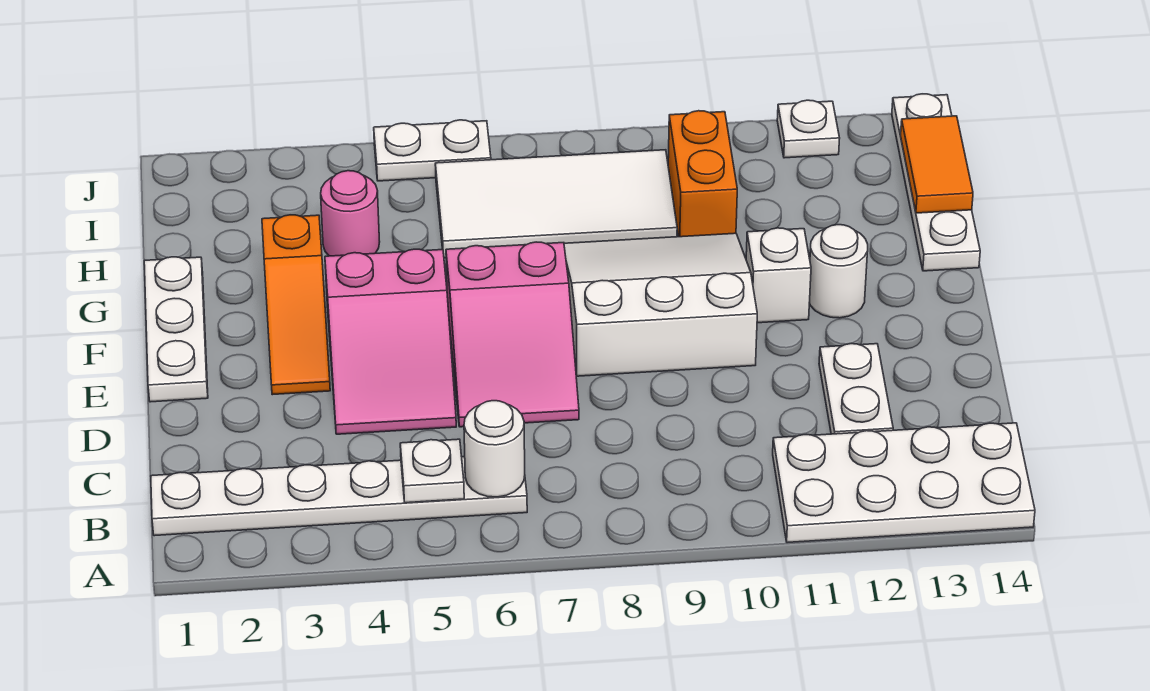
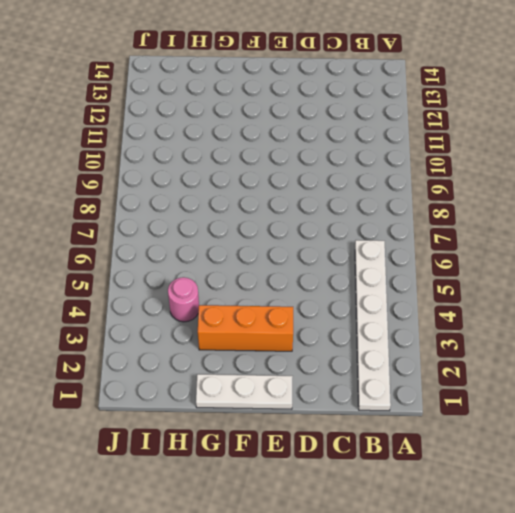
orange brick E3:G3 level 1 -> orange slope E3:G3 level 1 top G
none -> white plate A11:B14 level 1
none -> white plate C12:D12 level 1
none -> pink slope D4:F5 level 1 top F

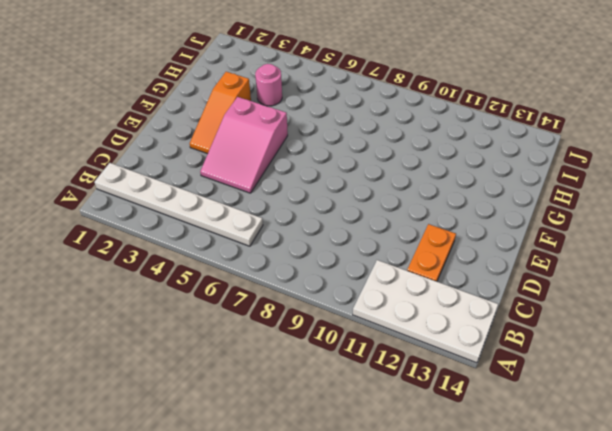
orange plate C12:D12 level 1 -> white plate C12:D12 level 1
none -> pink slope D6:F7 level 1 top F
none -> white plate E1:G1 level 1
none -> white slope E8:G10 level 1 top E

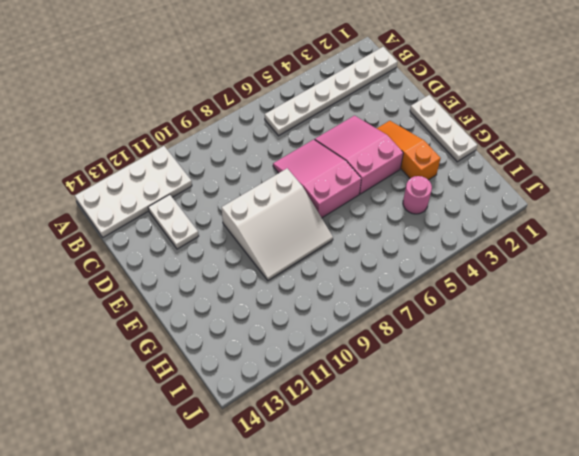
none -> white brick F11 level 1
none -> white round brick F12 level 1
none -> white plate G14:J14 level 1

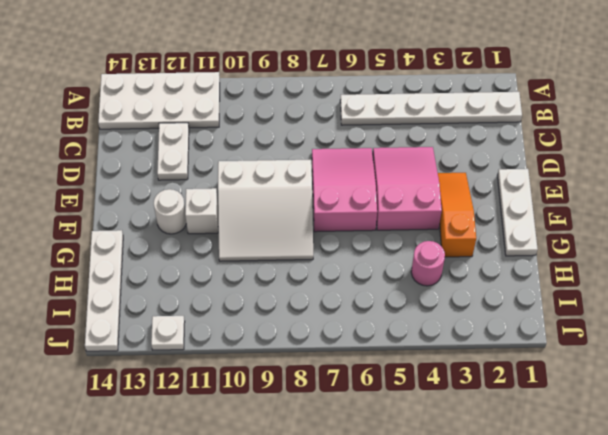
none -> white tile H6:I9 level 1
none -> orange brick H10:I10 level 1
none -> white plate J5:J6 level 1

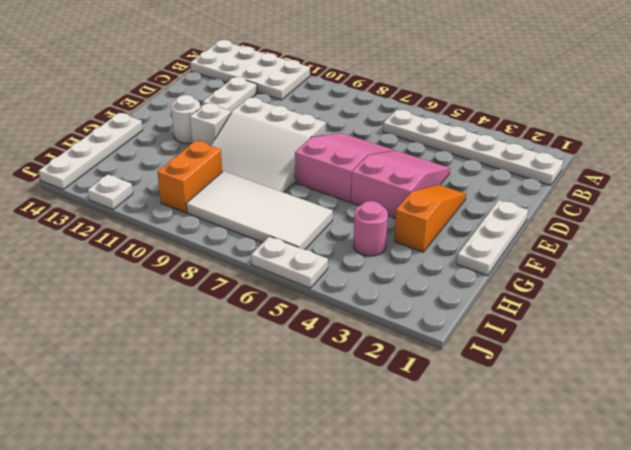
none -> white plate B5 level 2
none -> white round brick B6 level 2
none -> orange tile H14:I14 level 2

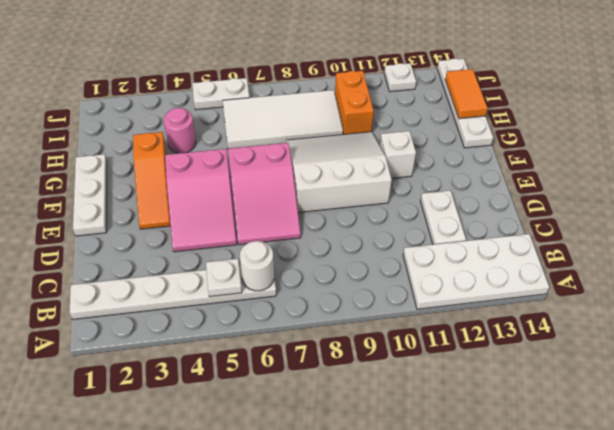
none -> white round brick F12 level 1

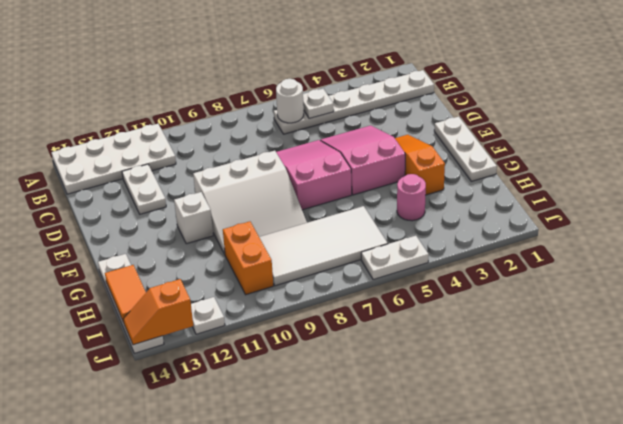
orange slope J13:J14 level 2 top 13 -> none
none -> white round brick F12 level 1

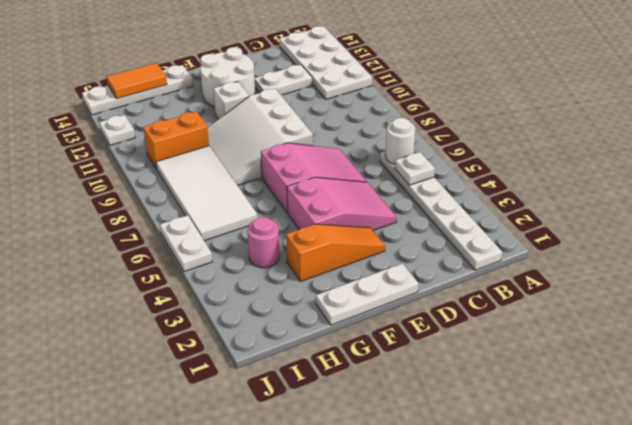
white round brick E12:F13 level 1 -> white round brick F12 level 1

